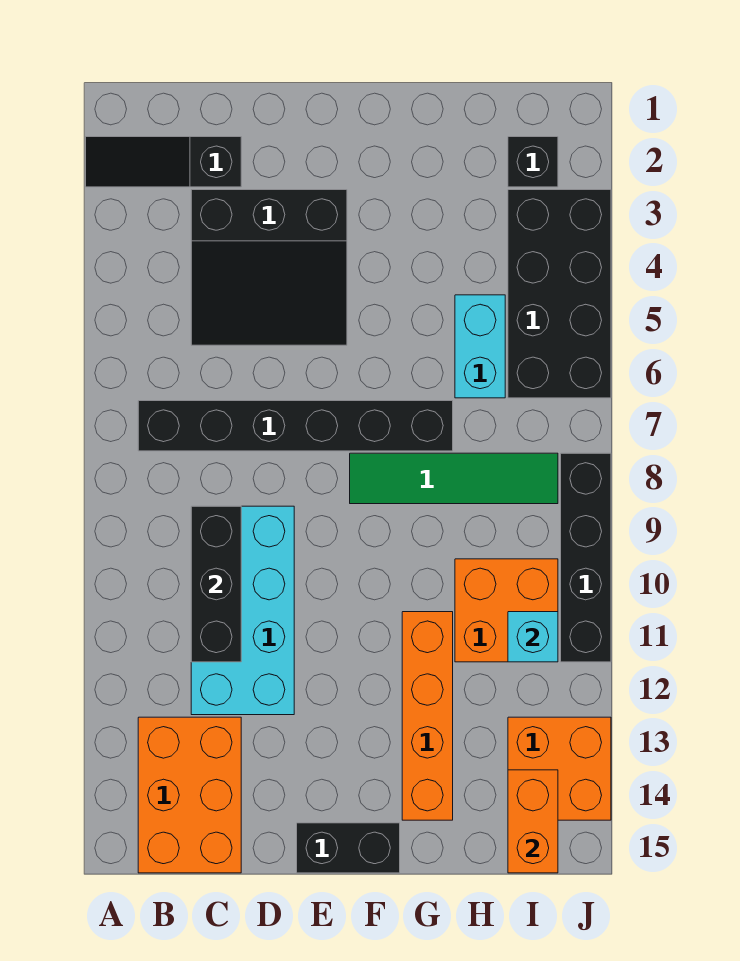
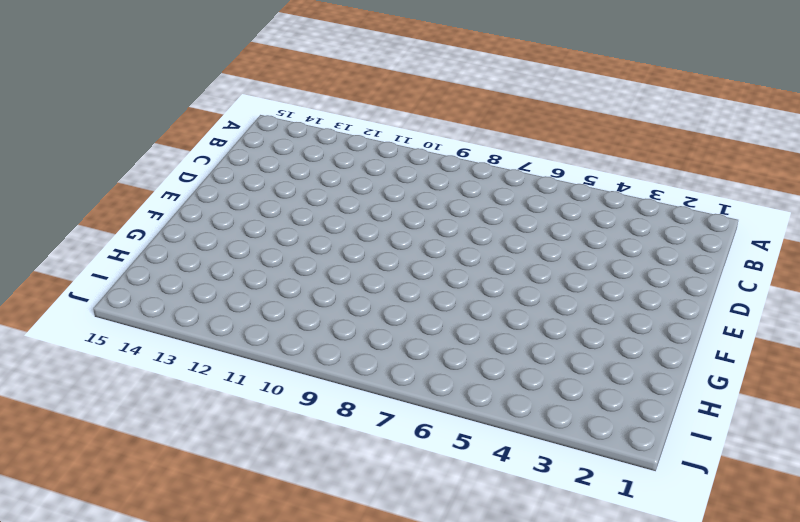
none -> black slope A2:C2 level 1 top C
none -> black brick B7:G7 level 1
none -> orange brick B13:C15 level 1

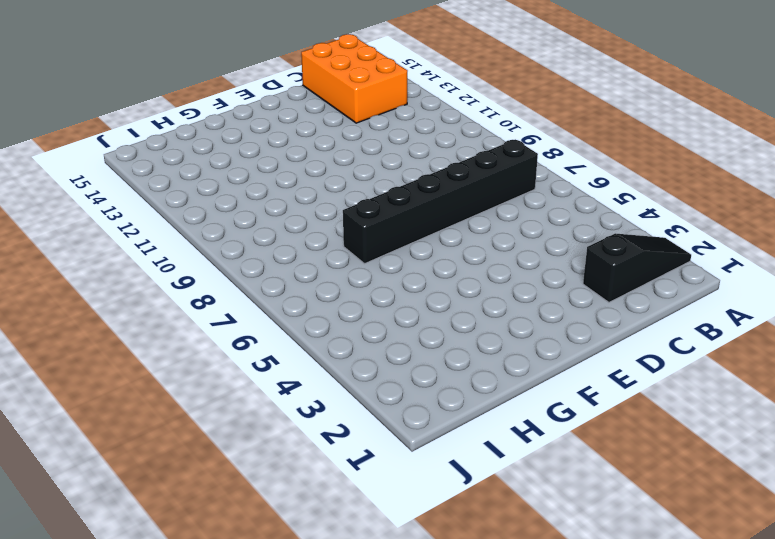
none -> black slope C3:E5 level 1 top 3
none -> cyan brick C9:D12 level 1
none -> black brick E15:F15 level 1

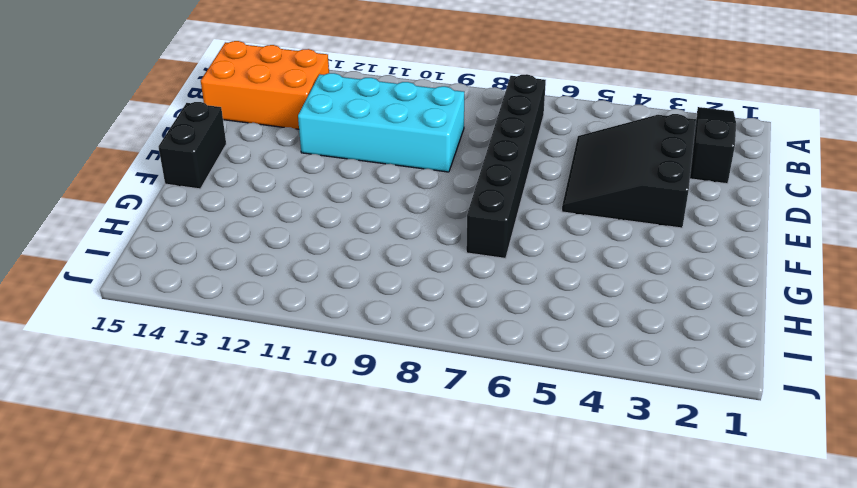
none -> green tile F8:I8 level 1
none -> orange brick G11:G14 level 1
none -> cyan brick H5:H6 level 1

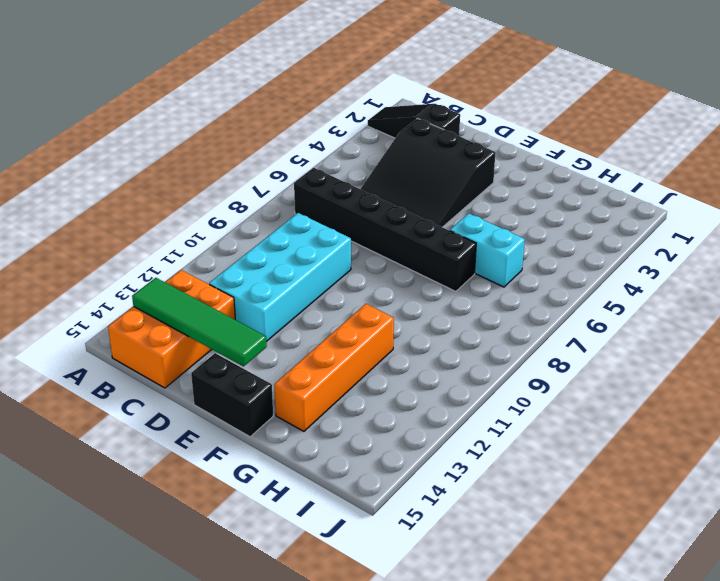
green tile B14:E14 level 2 -> green tile F8:I8 level 1
cyan brick G6:H6 level 1 -> cyan brick H5:H6 level 1
none -> orange brick H10:I11 level 1
none -> black brick I2 level 1
none -> black brick I3:J6 level 1

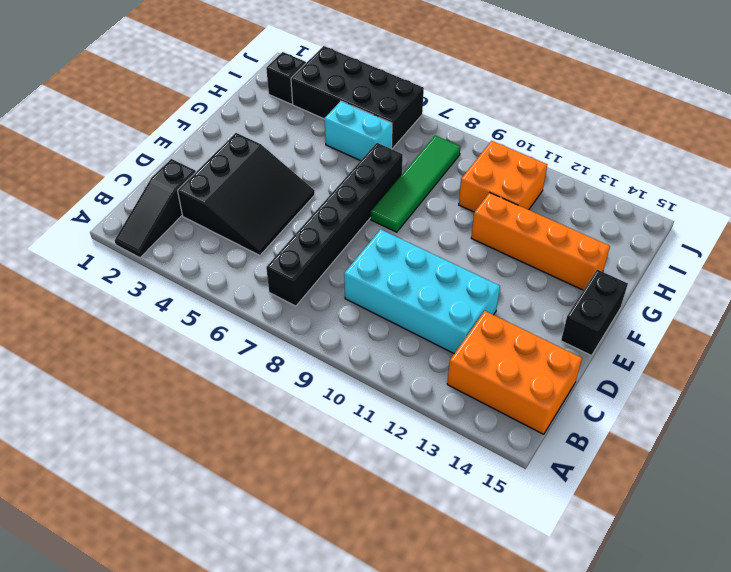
none -> orange brick I13:J14 level 1
none -> black brick J8:J11 level 1
none -> black brick C9:C11 level 2

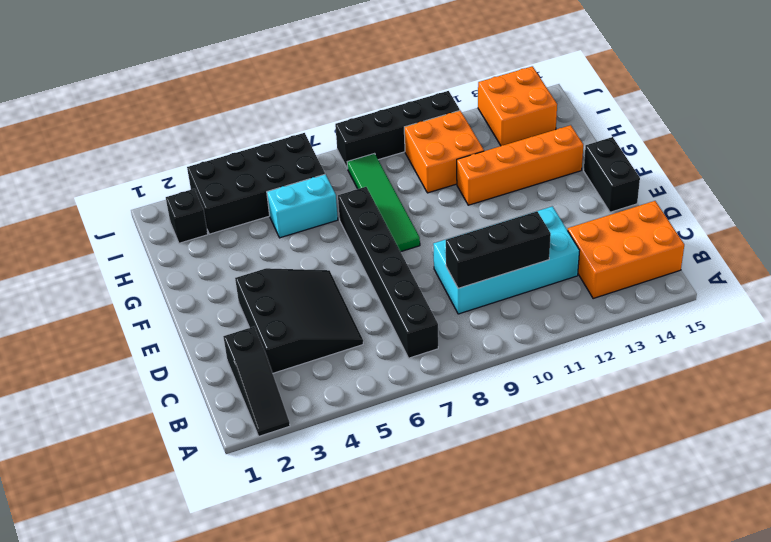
none -> cyan brick I11 level 2
none -> orange brick I14:I15 level 2

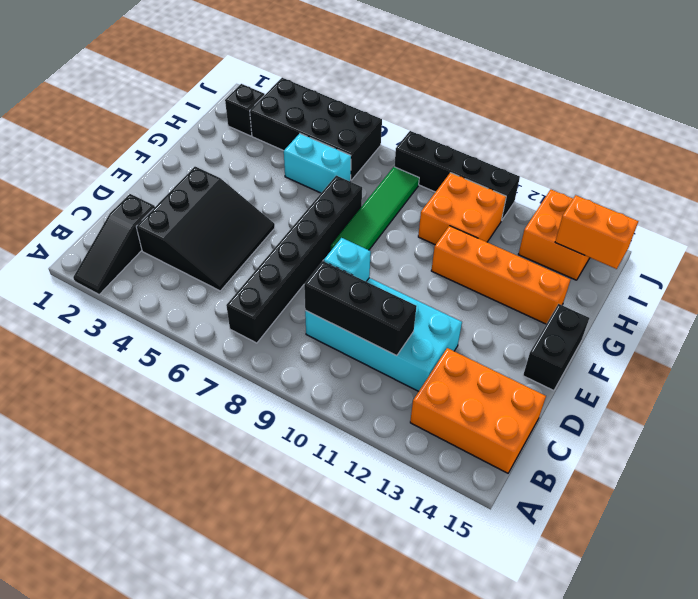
cyan brick D9 level 2 -> cyan brick I11 level 2

